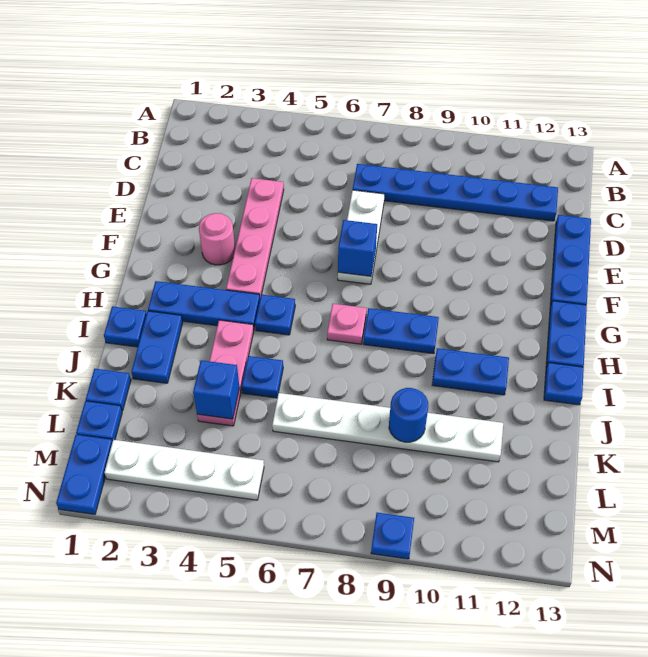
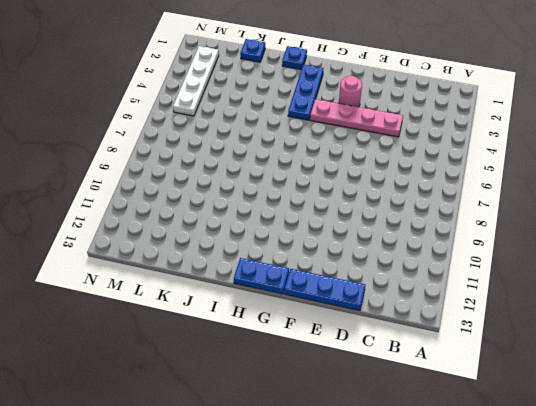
none -> blue plate C7:C12 level 1
none -> white plate D7:F7 level 1
none -> blue plate H5 level 1

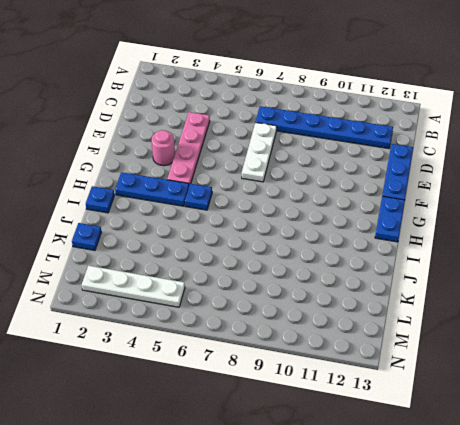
none -> pink plate H7 level 1
none -> blue plate H8:H9 level 1
none -> blue plate I2:J2 level 1

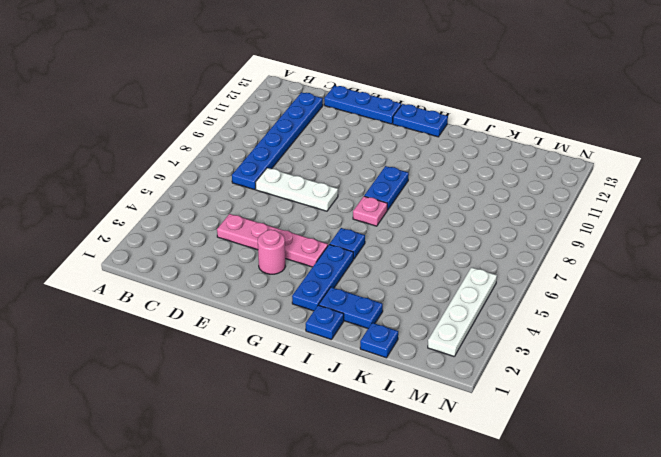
none -> pink plate I4:K4 level 1
none -> blue plate I10:I11 level 1
none -> blue plate I13 level 1

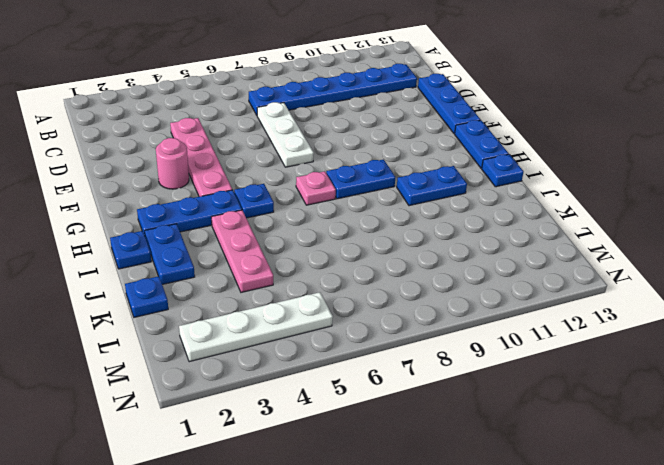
none -> blue plate J5 level 1
none -> white plate K6:K11 level 1
none -> blue plate L1 level 1

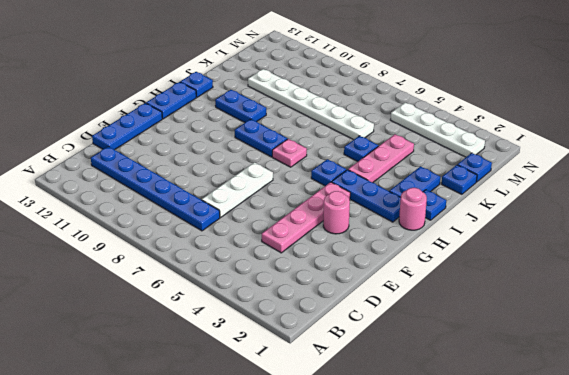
pink round brick H1 level 1 -> none
none -> blue plate M1:N1 level 1
none -> blue plate N9 level 1
none -> blue brick F7 level 2

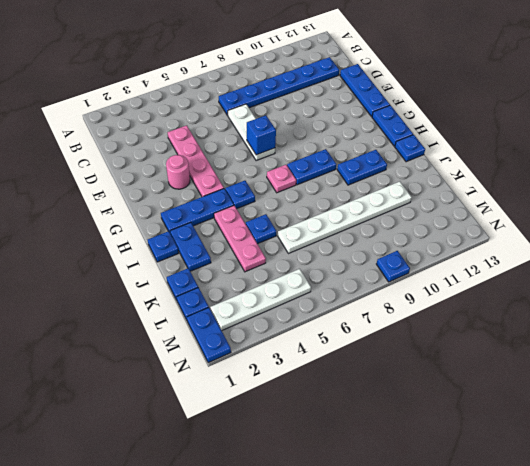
none -> blue brick K4 level 2
none -> blue round brick K9 level 2

